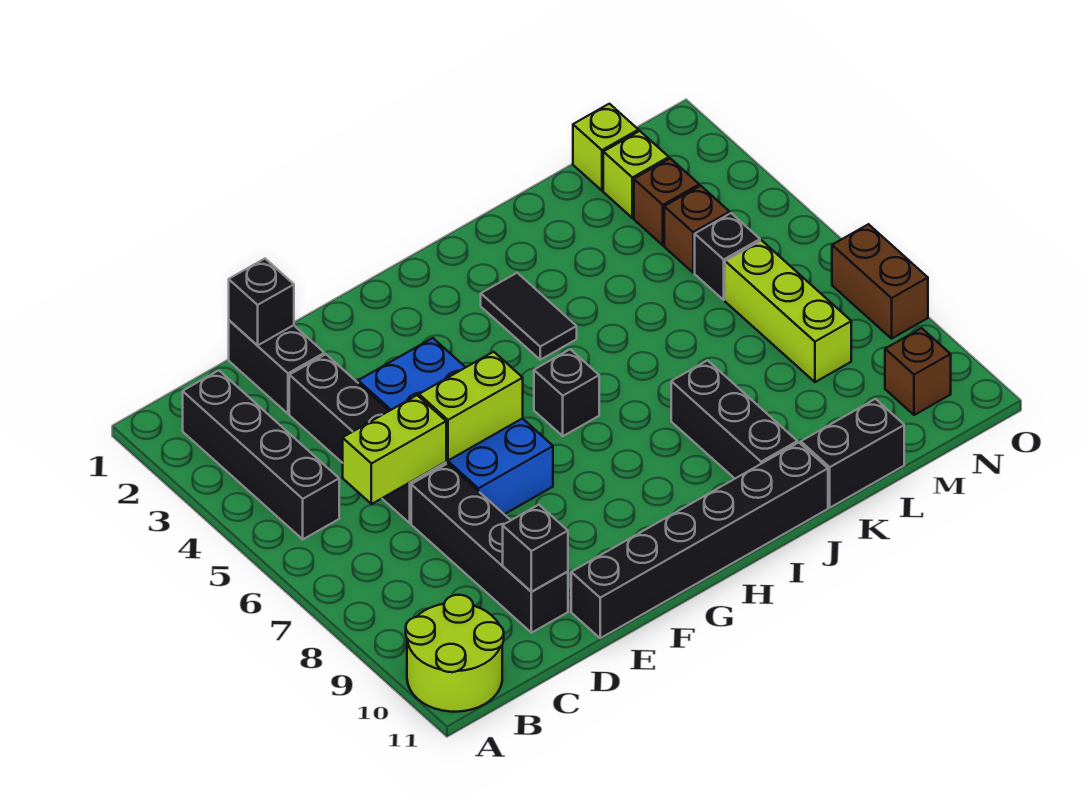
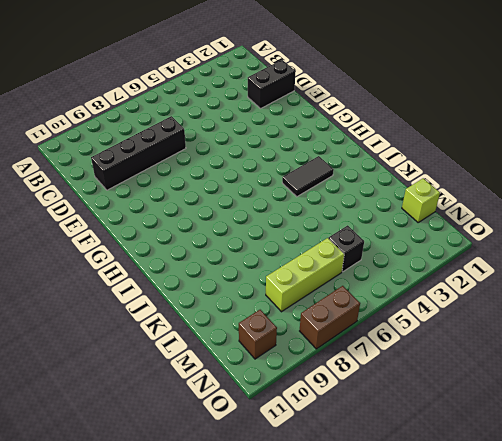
none -> lime round brick A10:B11 level 1
none -> black brick B2:B5 level 1
none -> black brick D3:D6 level 1

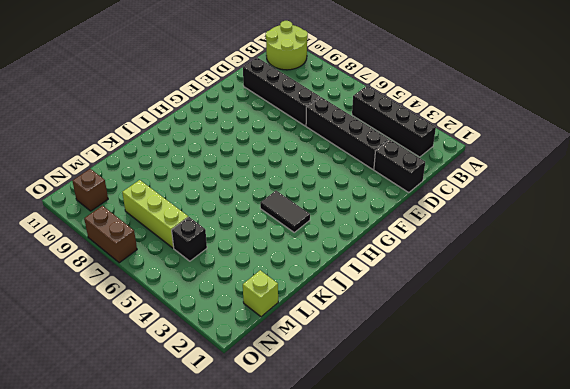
none -> blue brick E4:F7 level 1
none -> black brick E11:J11 level 1
none -> black brick H6 level 1

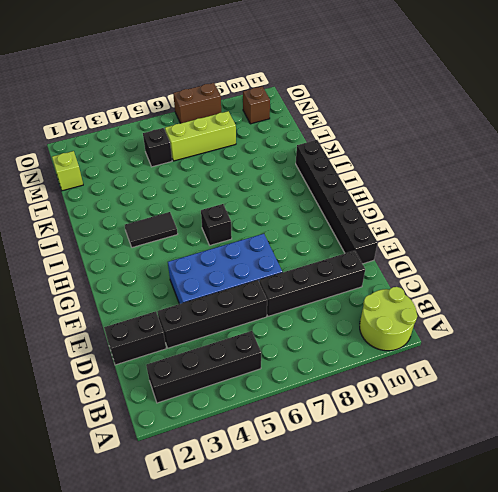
none -> black brick J8:J10 level 1
none -> black brick K11:L11 level 1
none -> lime brick M2 level 1

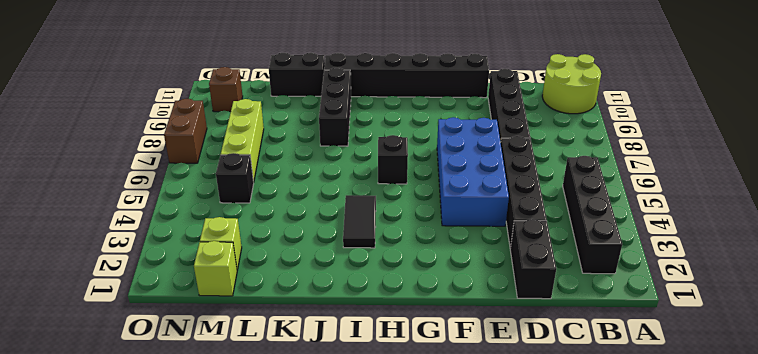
none -> brown brick M3 level 1
none -> brown brick M4 level 1
none -> lime brick C6:D6 level 2

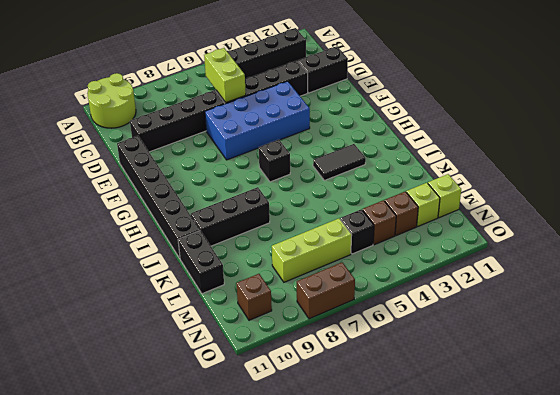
none -> black brick D1 level 2
none -> black brick D10 level 2
none -> lime brick E6:F6 level 2

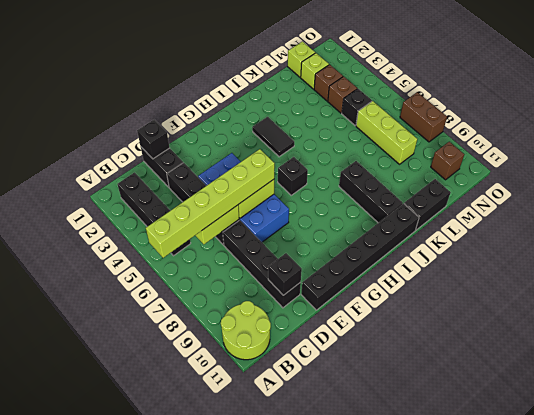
lime brick A6:F6 level 3 -> none

